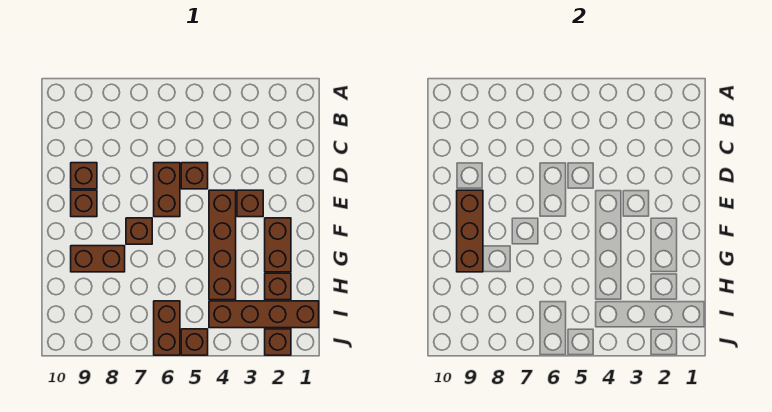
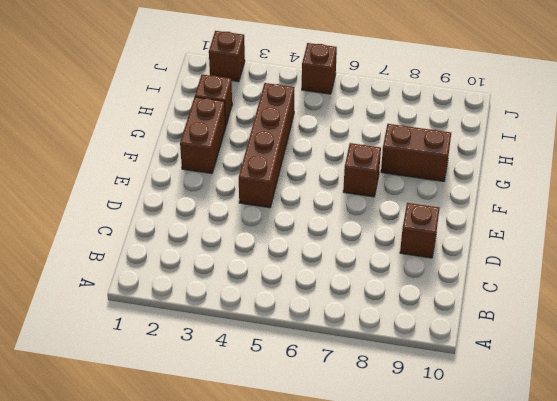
none -> brown brick D5 level 1
none -> brown brick D6:E6 level 1
none -> brown brick E3 level 1

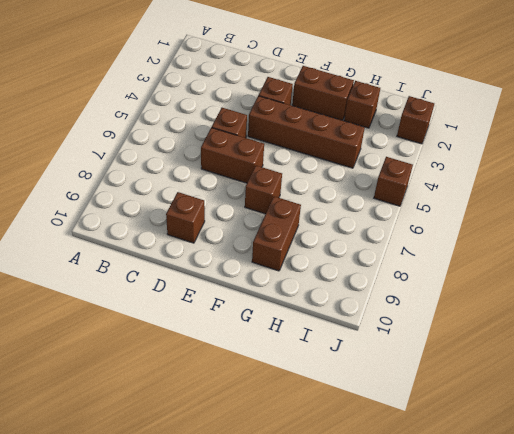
none -> brown brick E9 level 1
none -> brown brick I1:I4 level 1
none -> brown brick I6:J6 level 1

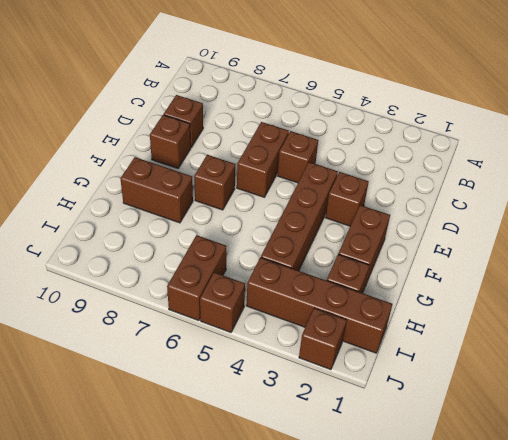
none -> brown brick E9:G9 level 2

